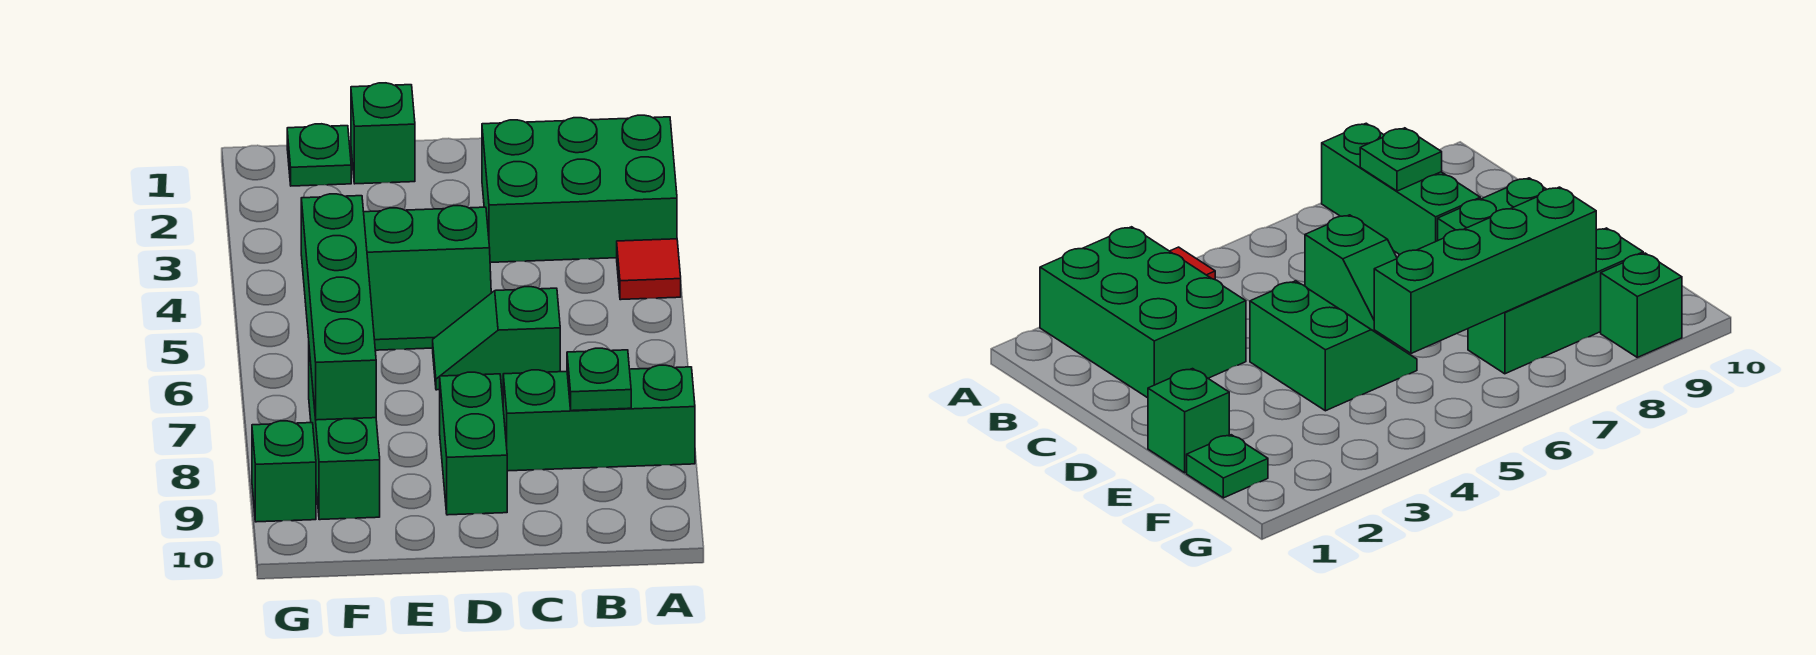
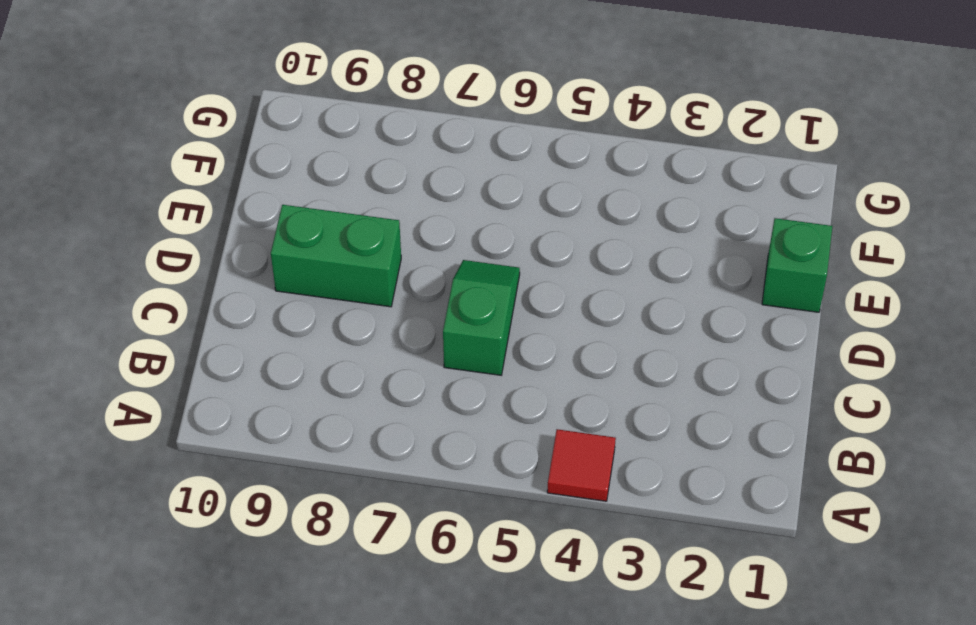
none -> green brick A2:C3 level 1
none -> green brick A8:C8 level 1
none -> green slope D4:E5 level 1 top 4

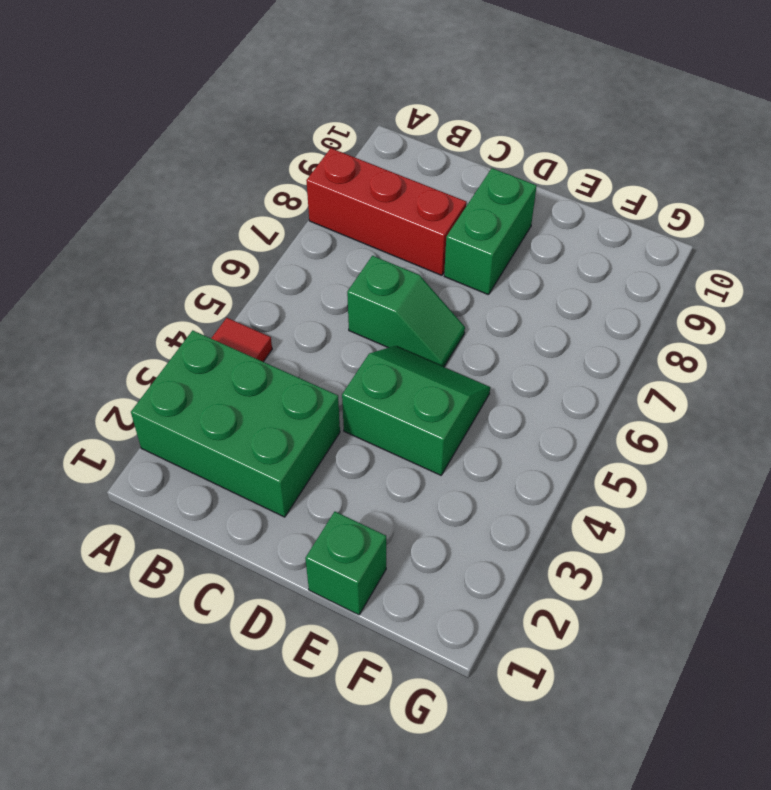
red brick A8:C8 level 1 -> green brick A8:C8 level 1
none -> green plate F1 level 1
none -> green brick F7:F9 level 1
none -> green brick G9 level 1

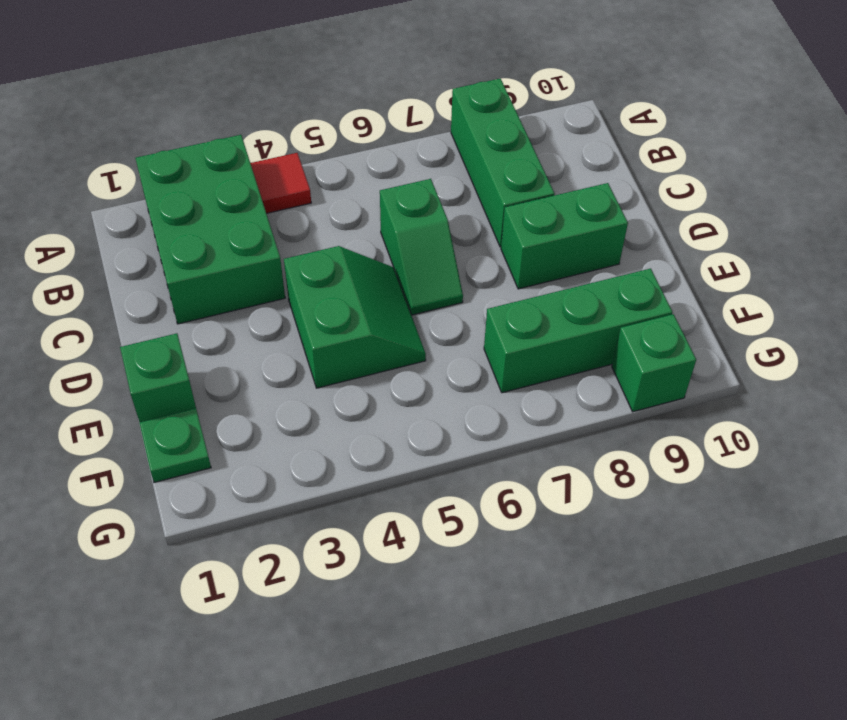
none -> green plate B8 level 2
none -> green brick F5:F8 level 2

